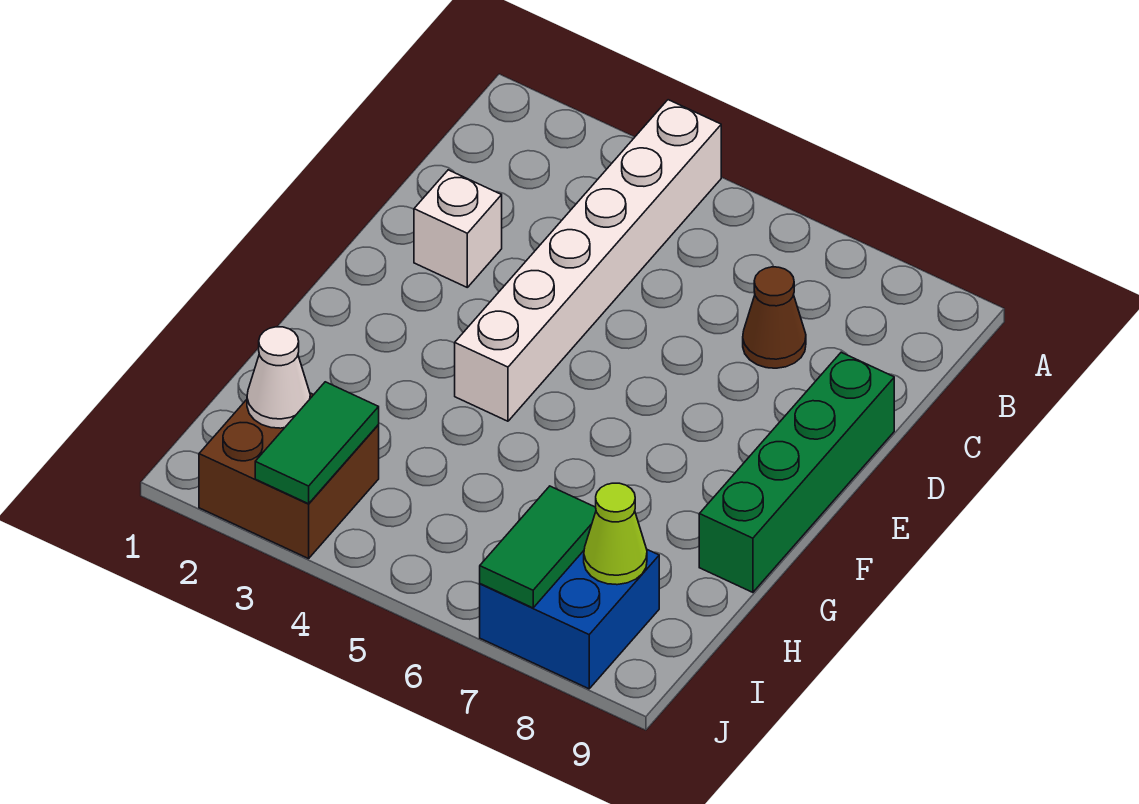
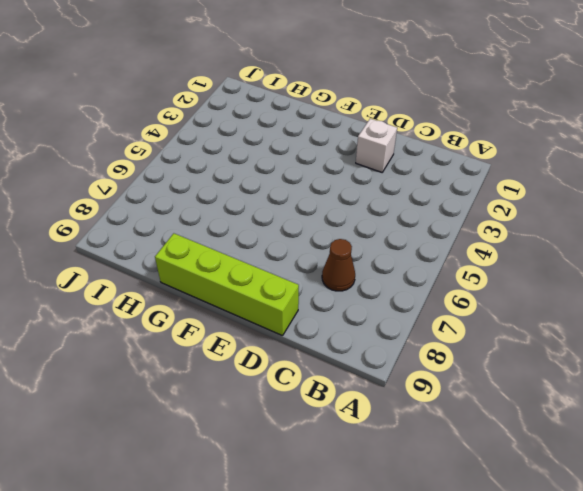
lime brick D9:G9 level 1 -> green brick D9:G9 level 1
none -> white brick A4:F4 level 1
none -> brown brick I2:J3 level 1

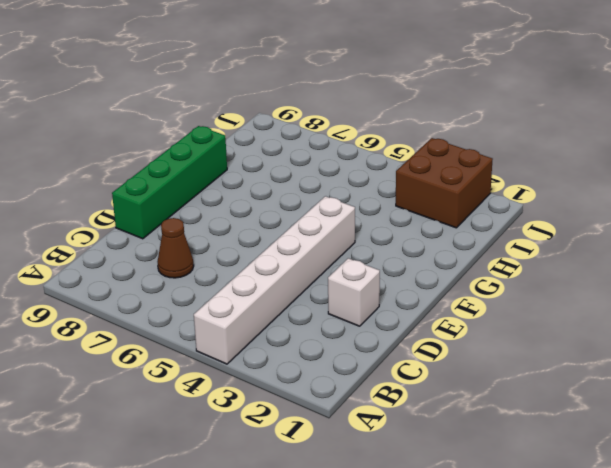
none -> blue brick I7:J8 level 1
none -> white cone I2 level 2

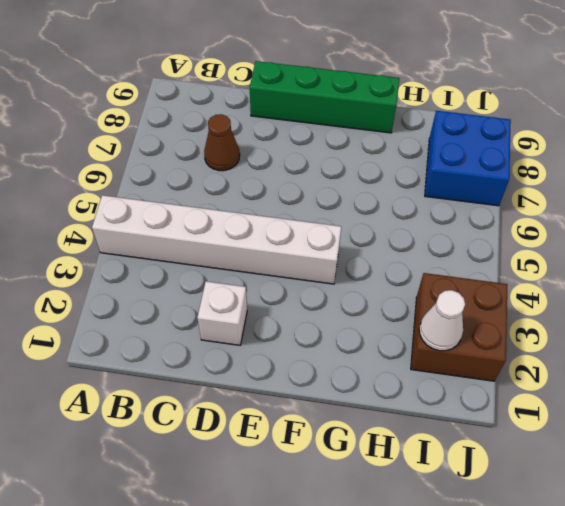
none -> green tile I3:J3 level 2
none -> green tile I7:J7 level 2

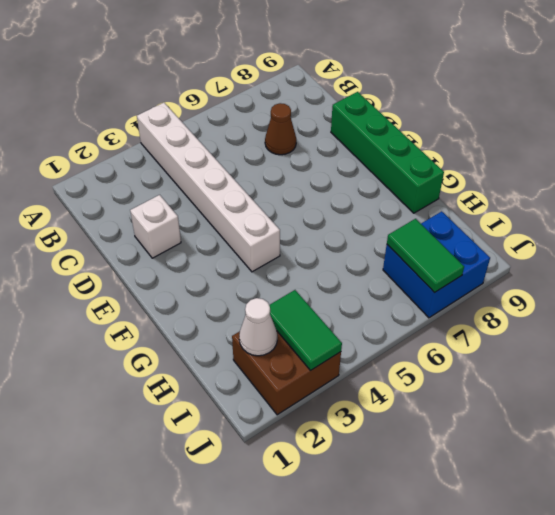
none -> lime cone I8 level 2

